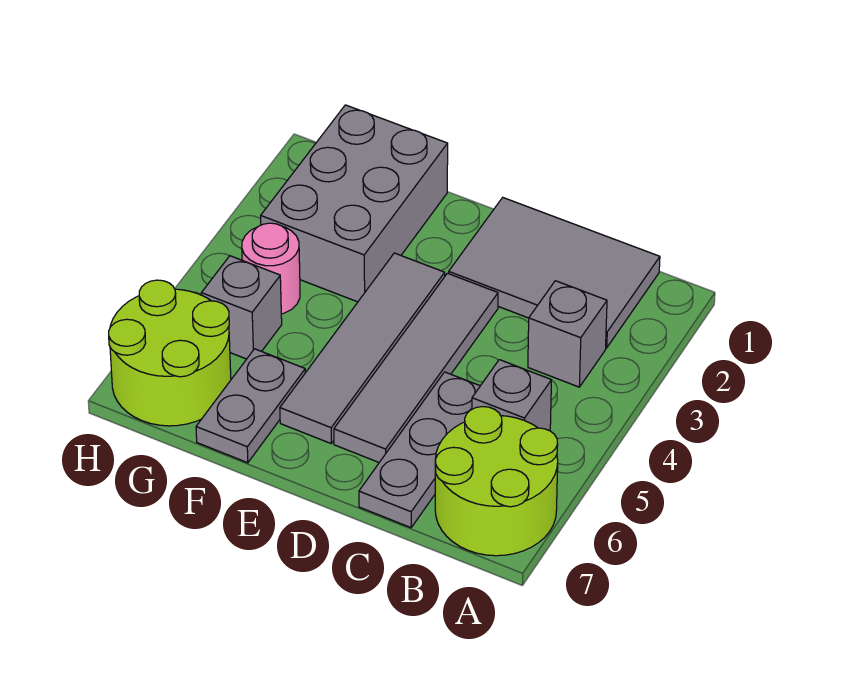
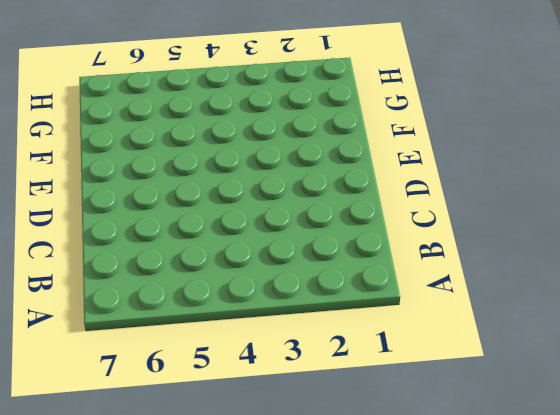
none -> lime round brick A6:B7 level 1
none -> grey tile B1:D2 level 1
none -> grey brick B3 level 1

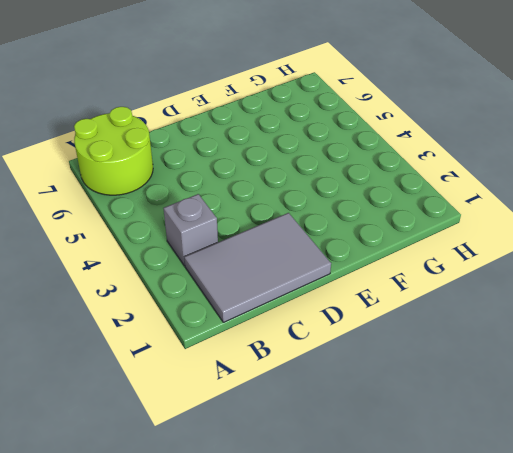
none -> grey brick B5 level 1
none -> grey plate C5:C7 level 1
none -> grey tile D3:D6 level 1

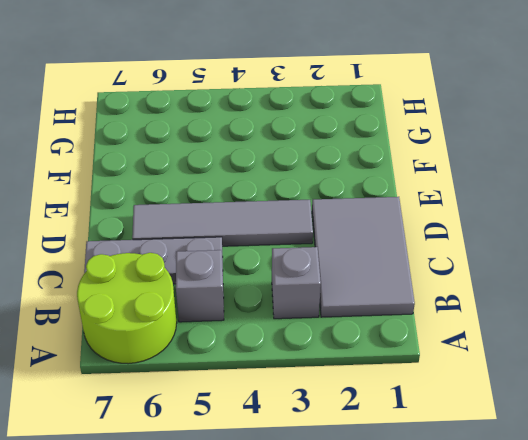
none -> grey tile E3:E6 level 1
none -> grey brick F1:G3 level 1
none -> grey plate F6:F7 level 1

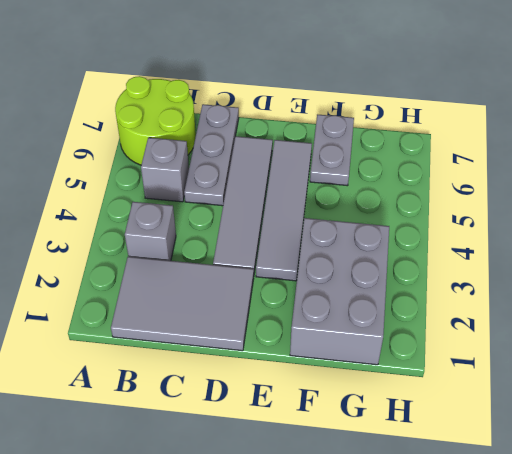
none -> pink round brick G4 level 1
none -> grey brick G5 level 1
none -> lime round brick G6:H7 level 1

